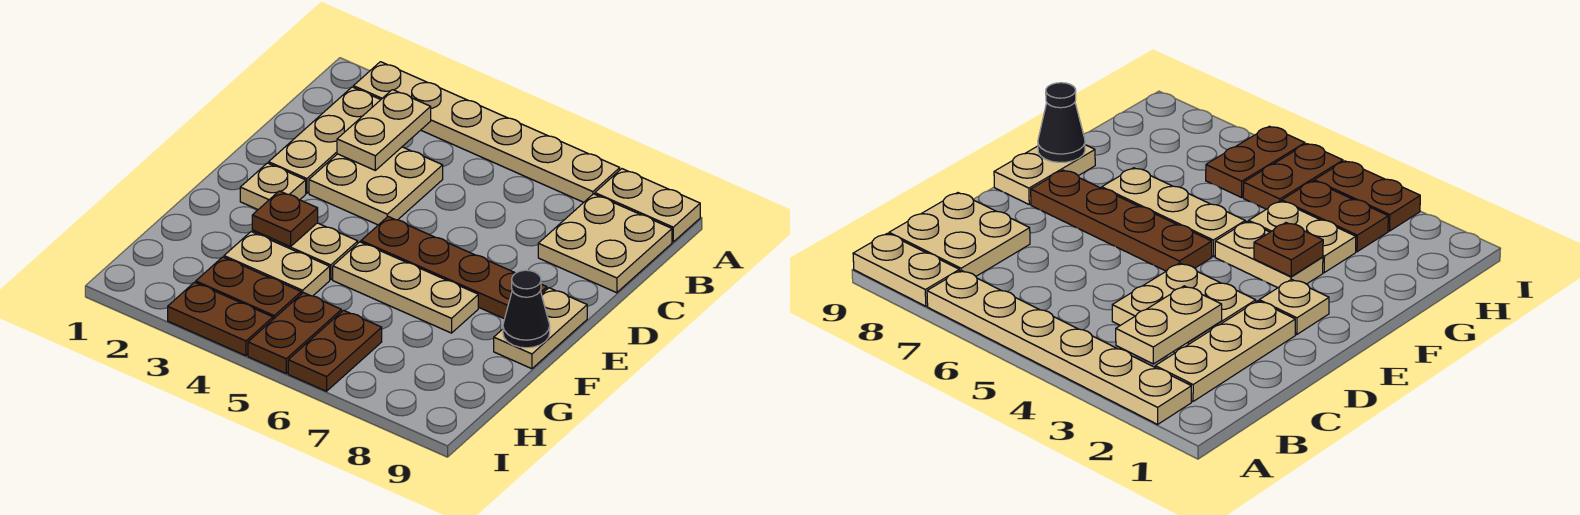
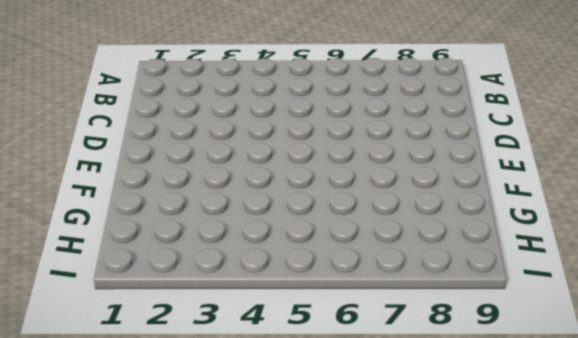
none -> tan plate A2:A7 level 1
none -> tan plate A8:A9 level 1
none -> tan plate B2:D2 level 1

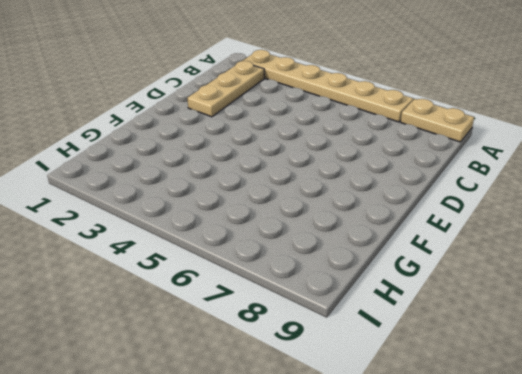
none -> tan plate B8:C9 level 1
none -> tan plate C3:D4 level 1
none -> tan plate E2 level 1

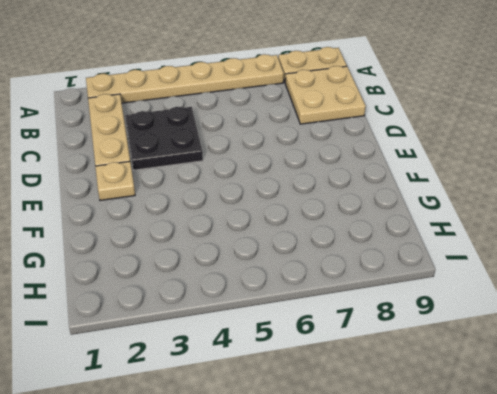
black plate C3:D4 level 1 -> tan plate C3:D4 level 1
none -> brown plate E5:E8 level 1
none -> tan plate E9:F9 level 1
none -> tan plate F3:F4 level 1

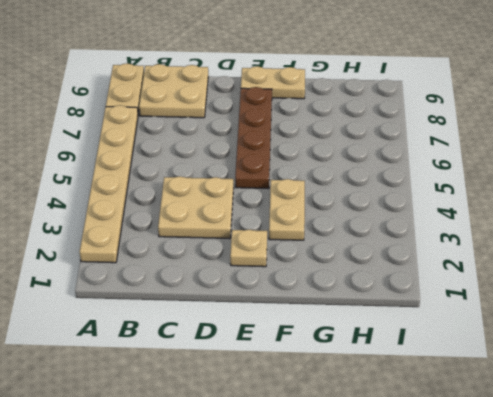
none -> tan plate B2:D2 level 1
none -> tan plate F5:F7 level 1
none -> tan plate G3:G4 level 1

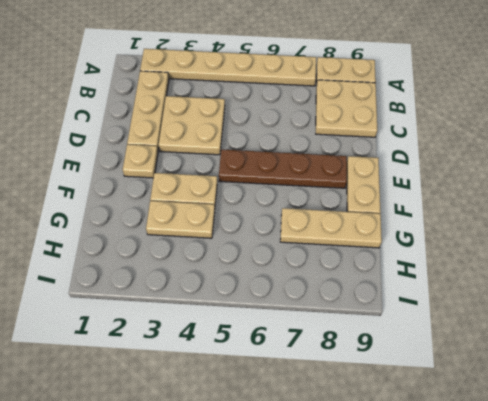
tan plate G7:G9 level 1 -> tan plate F5:F7 level 1
none -> brown plate H3:H4 level 1
none -> brown plate H5:I5 level 1
none -> brown plate H6:I6 level 1

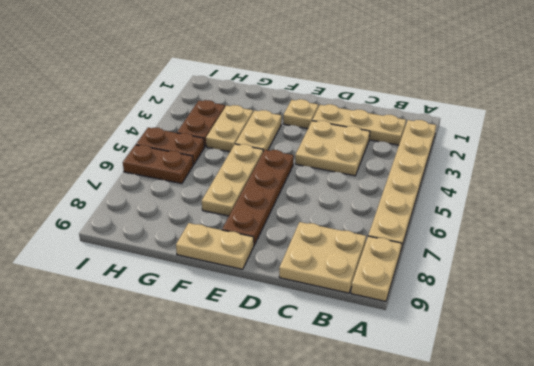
none -> brown plate I3:I4 level 1
none -> tan plate B3:C3 level 2
none -> brown plate F3 level 2

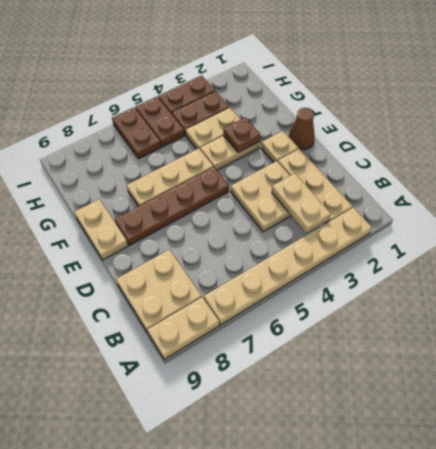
brown cone E1 level 1 -> none
none -> black cone F9 level 2

